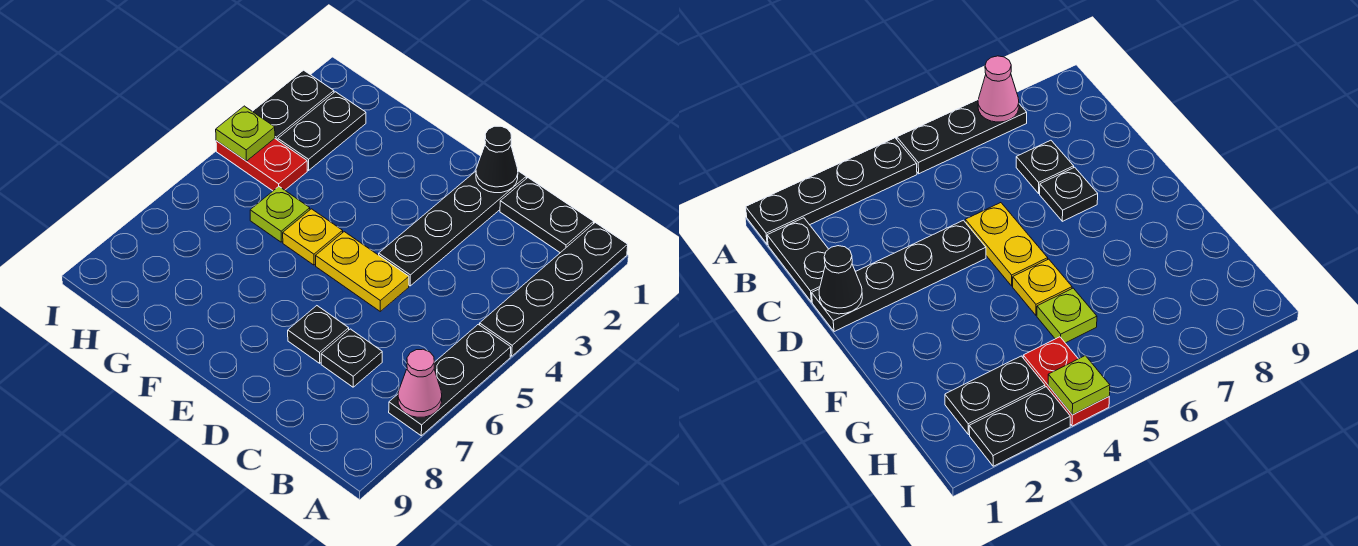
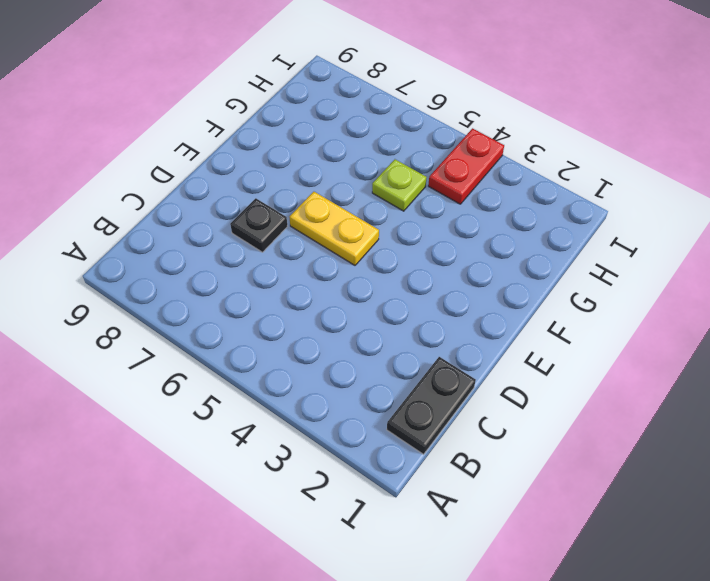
yellow plate E5:E6 level 1 -> yellow plate D5:E5 level 1
none -> black plate A1:A4 level 1
none -> black plate A5:A7 level 1
none -> black plate C7 level 1

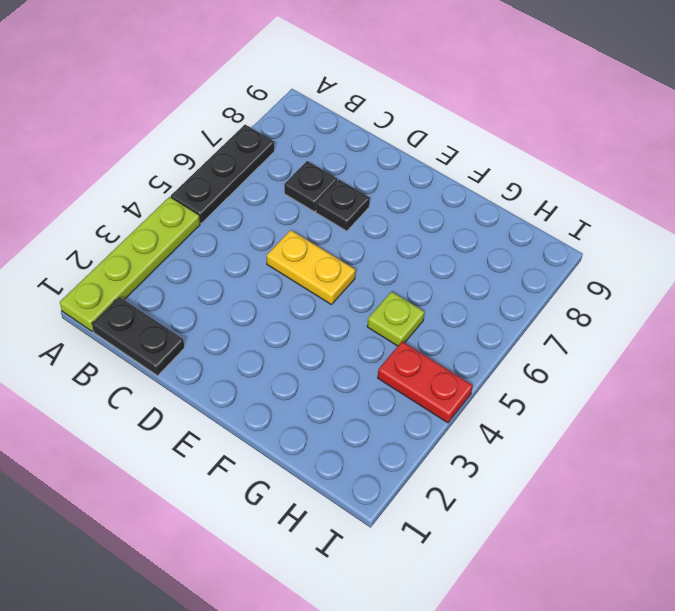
lime plate A1:A4 level 1 -> black plate A1:A4 level 1
none -> black plate D1:D4 level 1
none -> yellow plate F5 level 1
none -> black plate H2:H3 level 1

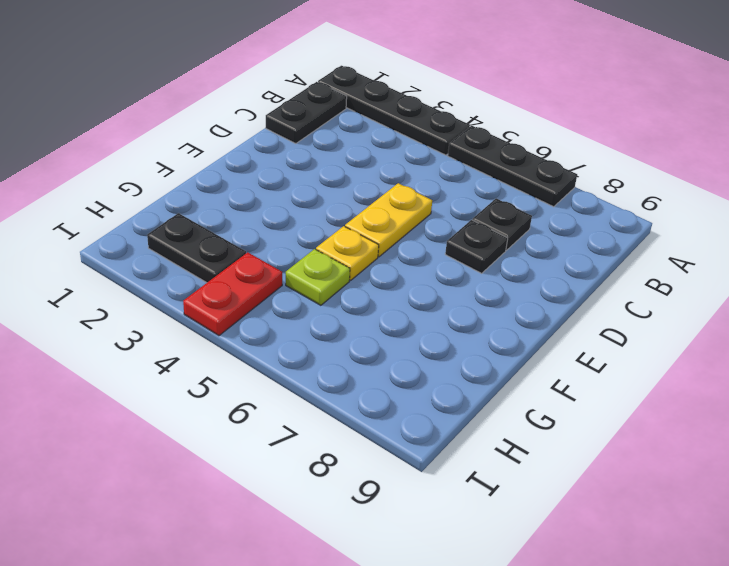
none -> black plate D1:D4 level 1
none -> black plate I2:I3 level 1
none -> pink cone A7 level 2

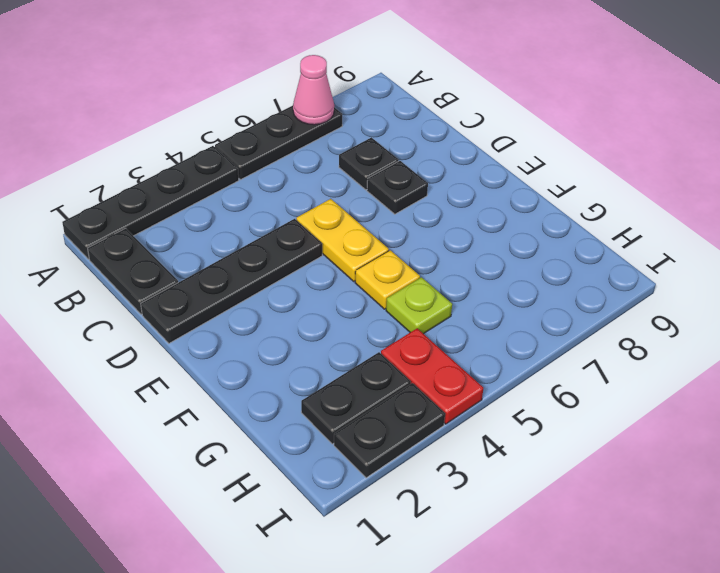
none -> black cone D1 level 2
none -> lime plate I4 level 2

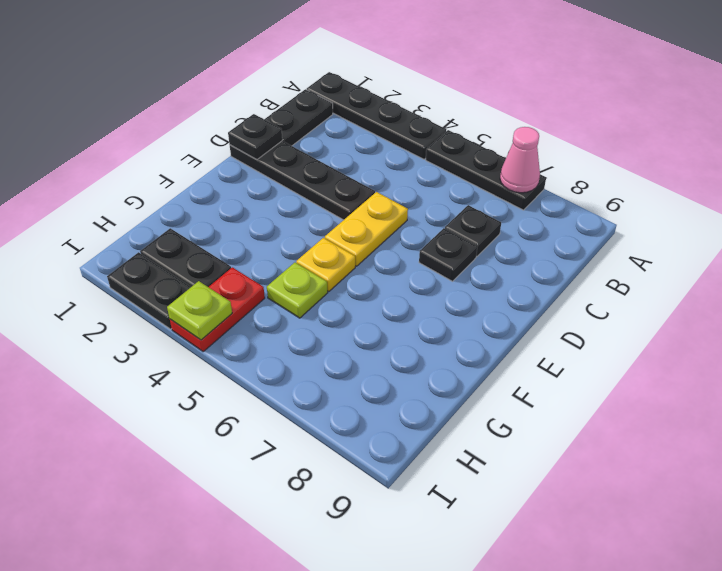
black plate D1 level 2 -> black cone D1 level 2

